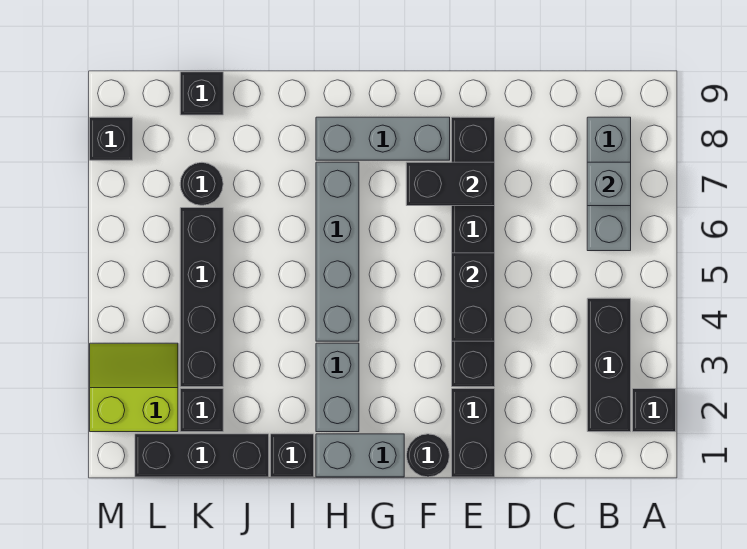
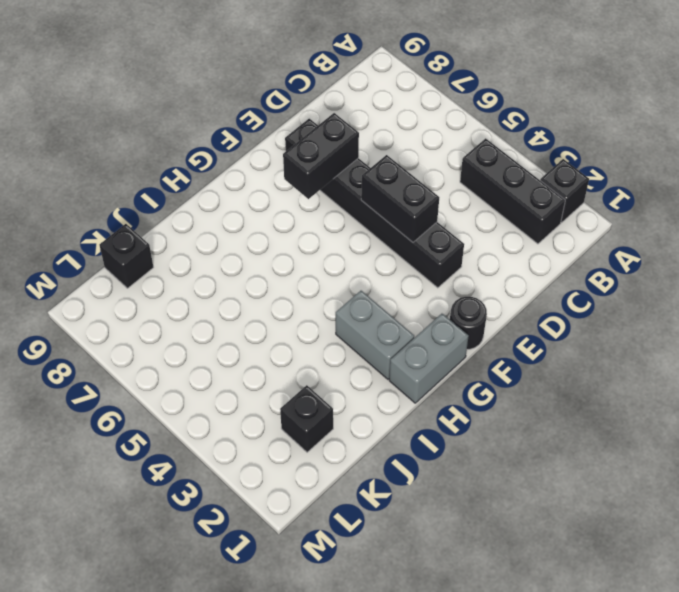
none -> grey brick B6:B8 level 1
none -> black brick E1:E2 level 1
none -> grey brick F8:H8 level 1

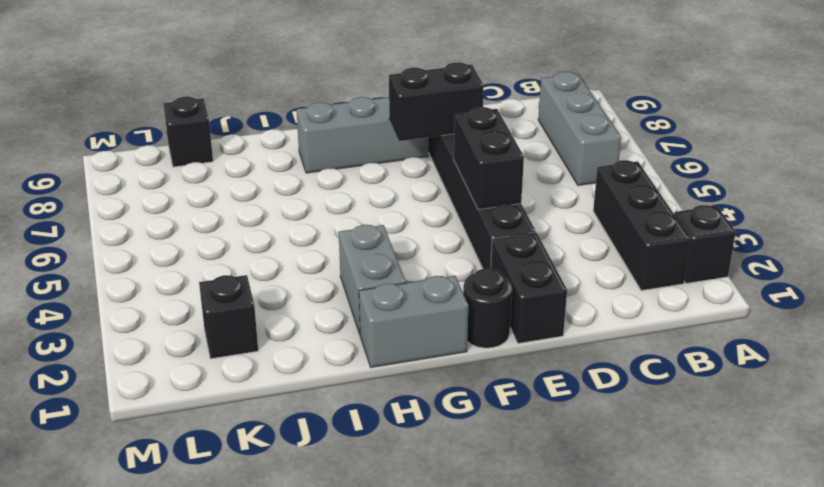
none -> grey brick H4:H7 level 1
none -> black brick I1 level 1
none -> black brick J1:L1 level 1

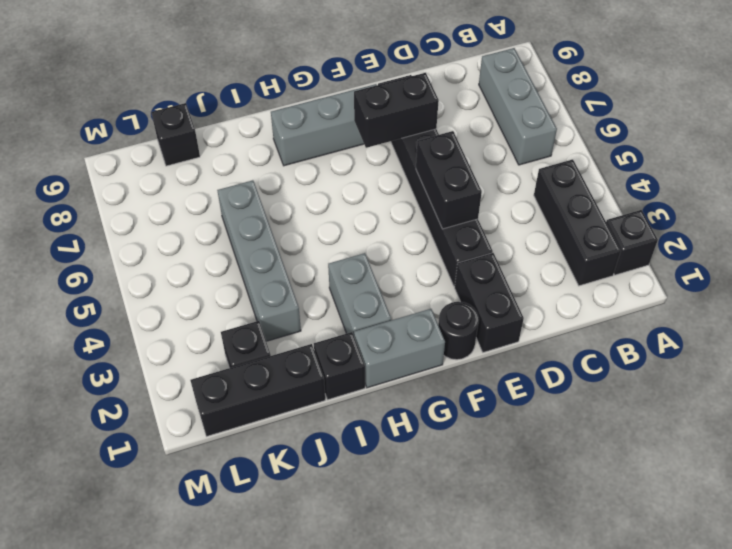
grey brick J3:J6 level 1 -> grey brick H4:H7 level 1
none -> black brick K3:K6 level 1
none -> black round brick K7 level 1
none -> lime slope L2:M3 level 1 top 2

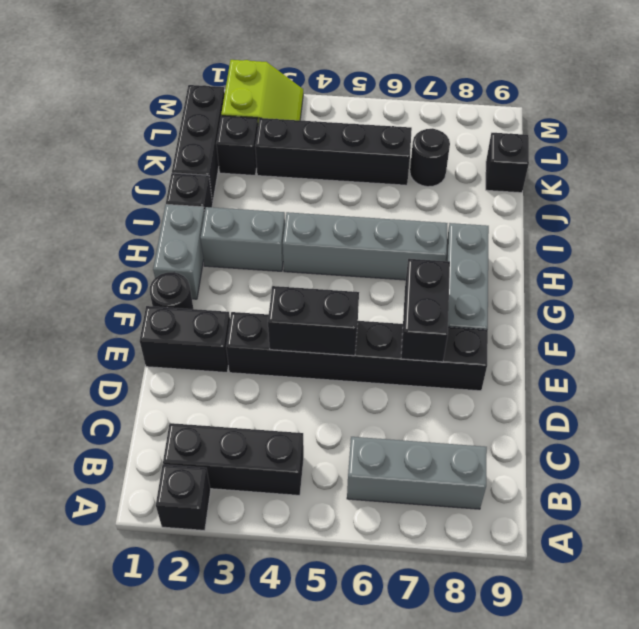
none -> black brick M8 level 1
none -> grey brick B7 level 2

